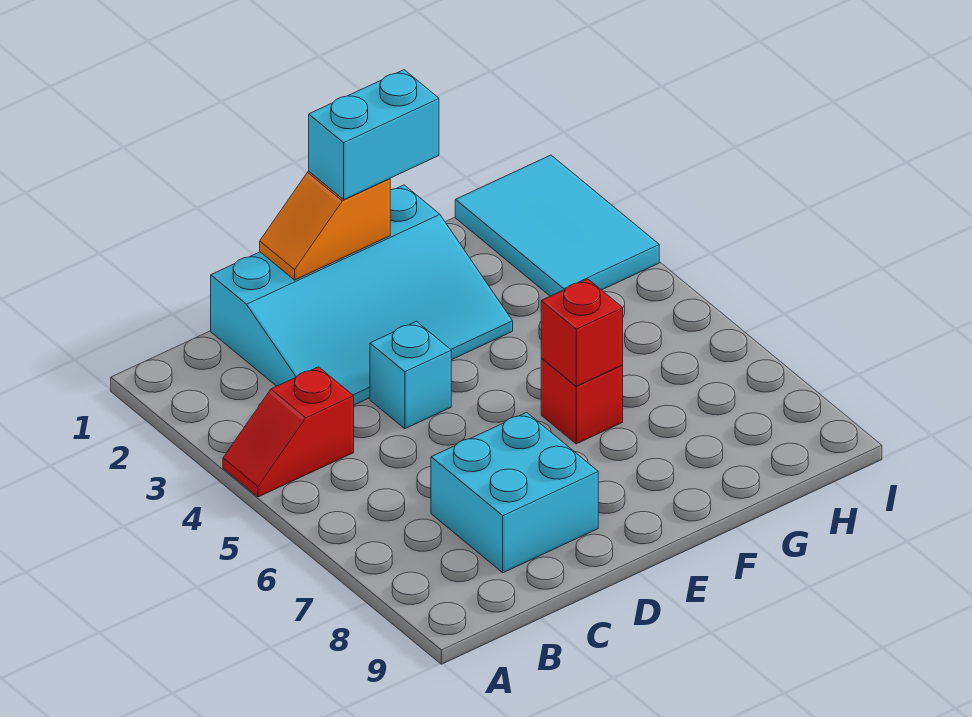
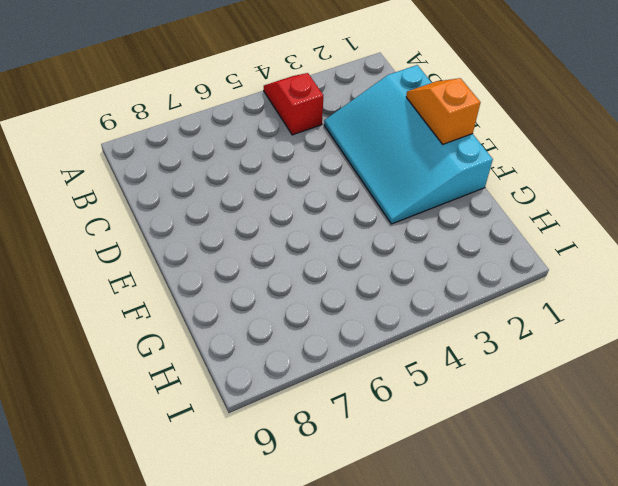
none -> cyan brick C7:D8 level 1
none -> cyan brick D4 level 1

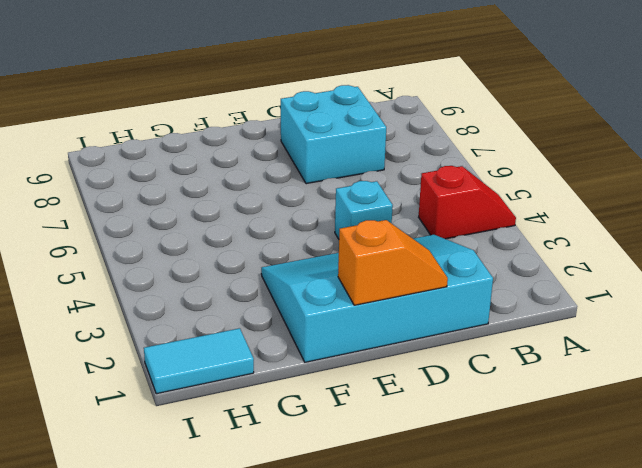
cyan tile H1:I1 level 1 -> cyan tile H1:I3 level 1
none -> red brick F6 level 1
none -> red brick F6 level 2

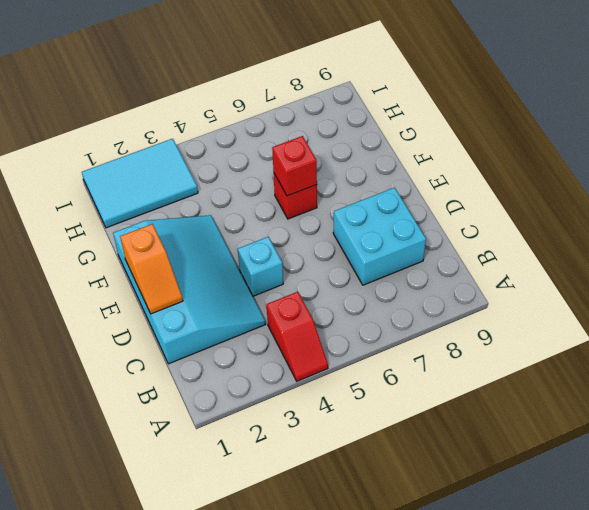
none -> cyan brick E1:F1 level 3

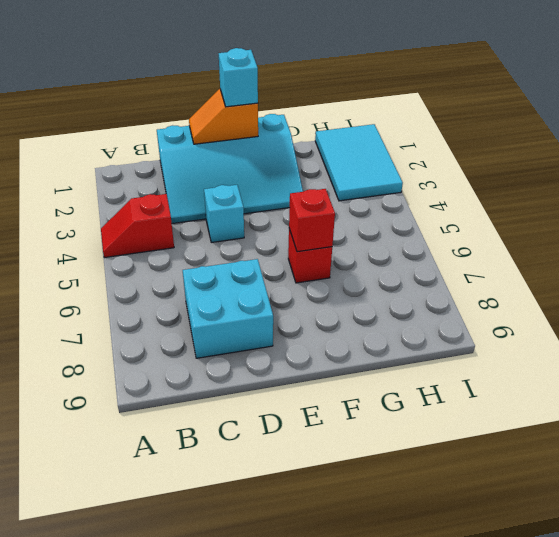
cyan brick E1 level 3 -> cyan brick E1:F1 level 3

